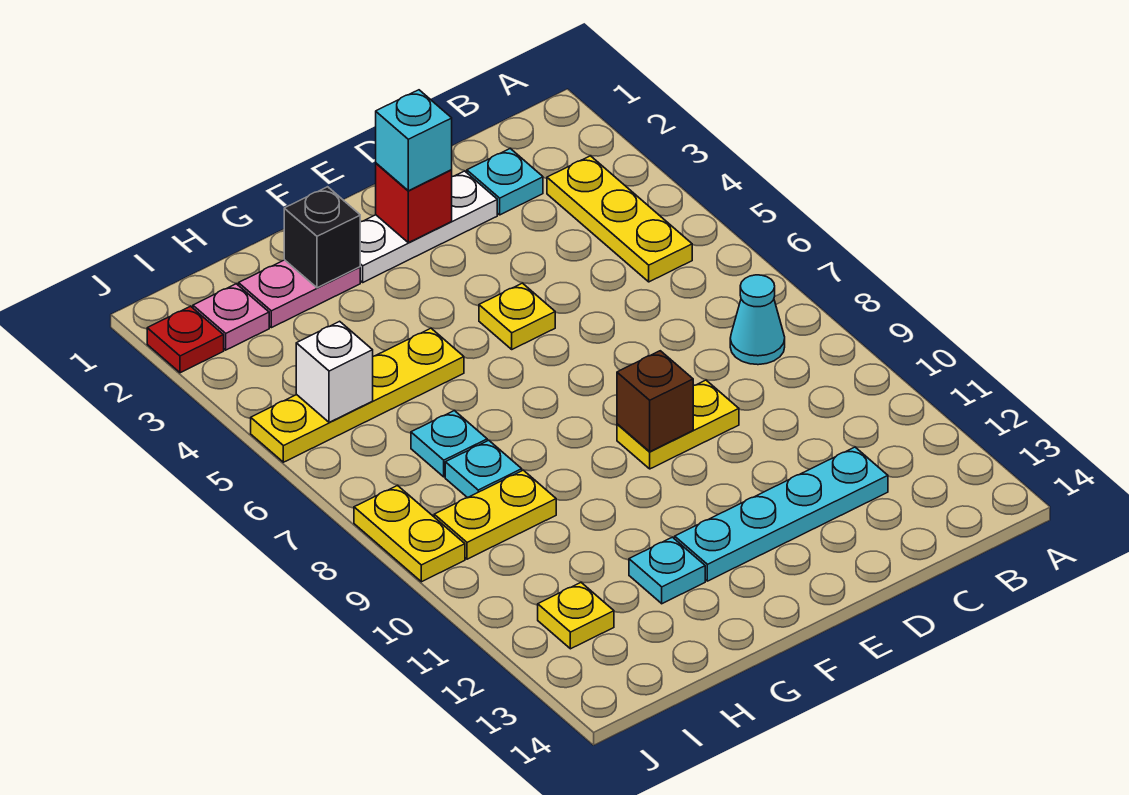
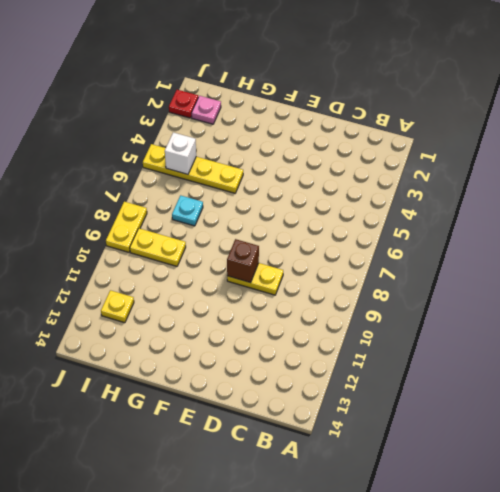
none -> yellow plate B3:B5 level 1
none -> cyan cone B8 level 1
none -> cyan plate C2 level 1

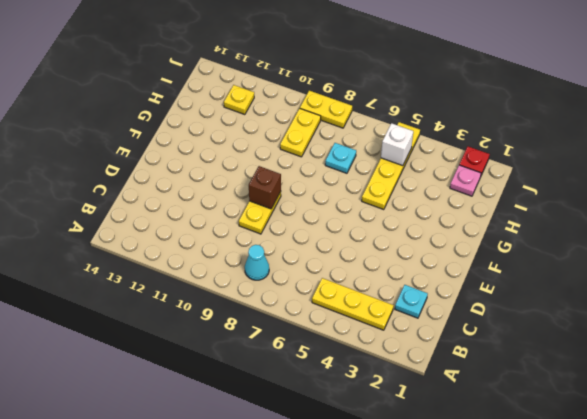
none -> cyan plate C12:F12 level 1
none -> white plate D2:F2 level 1
none -> yellow plate E5 level 1

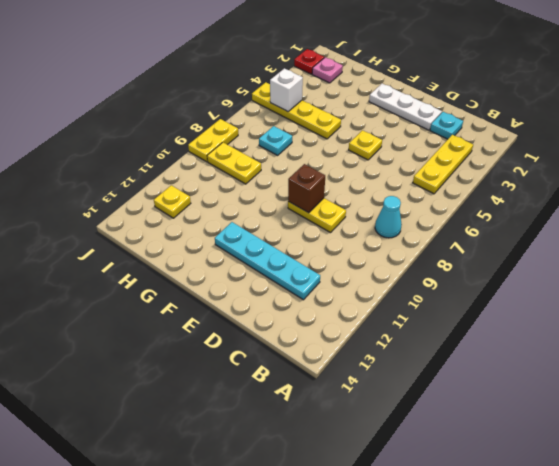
none -> pink plate G2:H2 level 1
none -> cyan plate G12 level 1
none -> cyan plate H8 level 1

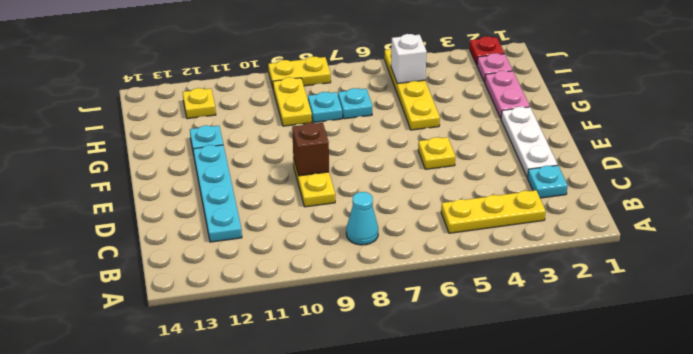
none -> red brick E2 level 2
none -> black brick G2 level 2
none -> cyan brick E2 level 3

